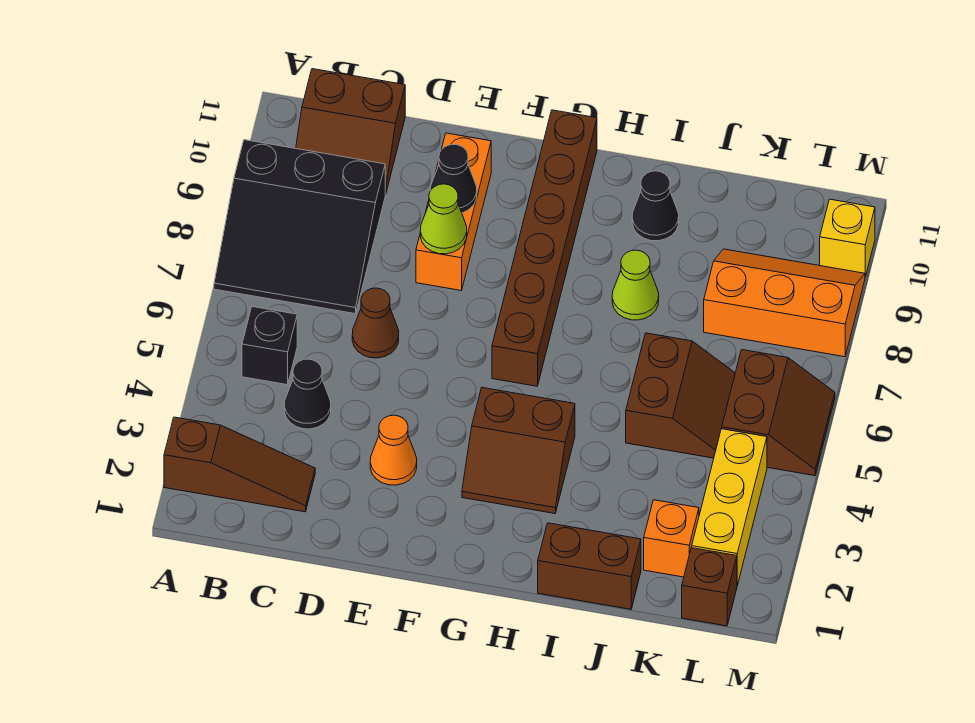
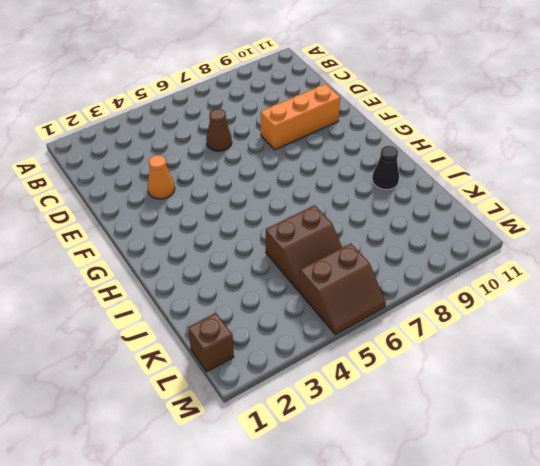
none -> brown slope A2:C2 level 1 top A
none -> black slope A7:C9 level 1 top 9
none -> black brick B5 level 1

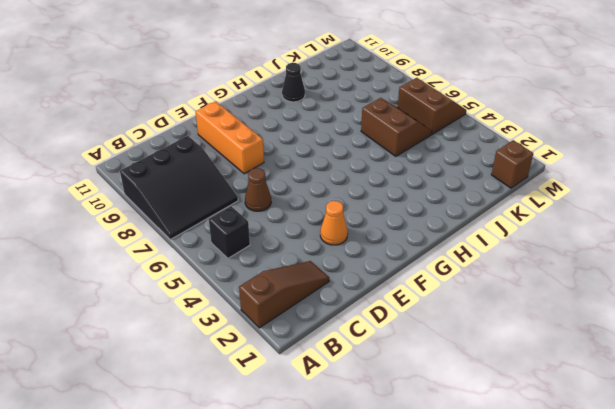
none -> brown slope B10:C11 level 1 top 11
none -> black cone C4 level 1
none -> brown slope G3:H4 level 1 top 4

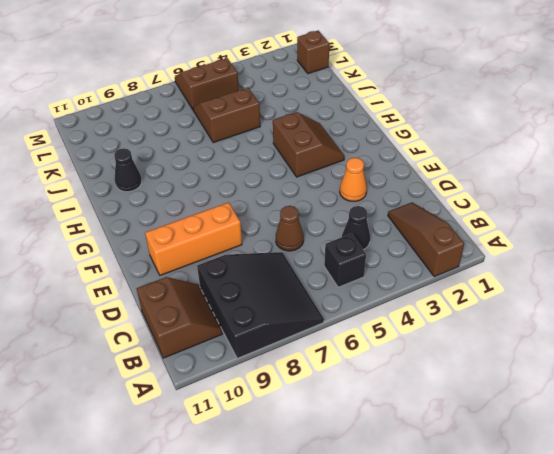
none -> brown brick G6:G11 level 1
none -> brown brick I1:J1 level 1
none -> lime cone I8 level 1

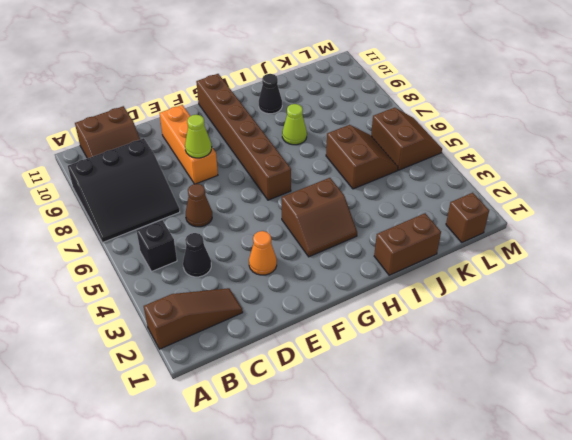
none -> orange brick K2 level 1
none -> orange slope K8:M9 level 1 top 8
none -> yellow brick L2:L4 level 1

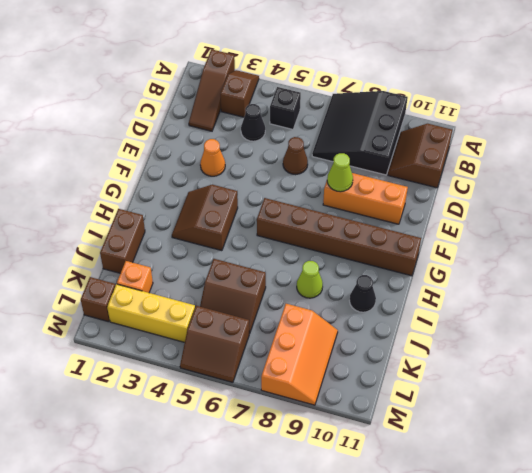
brown slope A3:B3 level 1 top B -> none
none -> yellow brick M10 level 1
none -> black cone E9 level 2

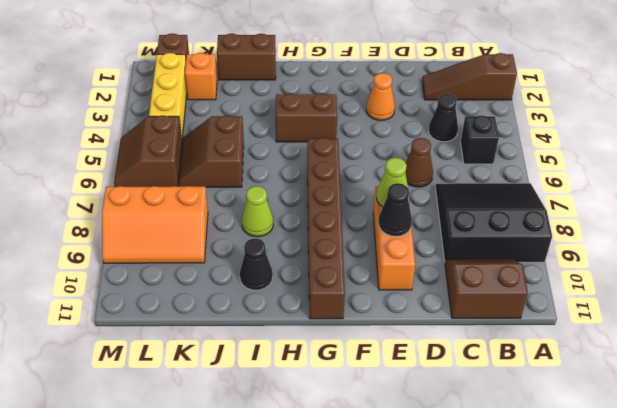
none -> yellow brick M10 level 1

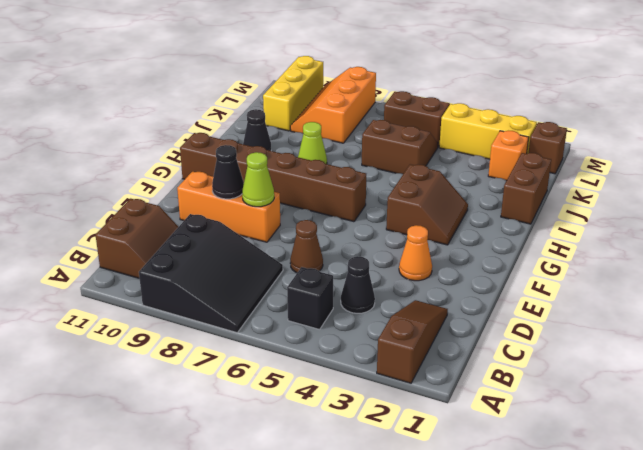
yellow brick K10:M10 level 1 -> yellow brick M10 level 1

